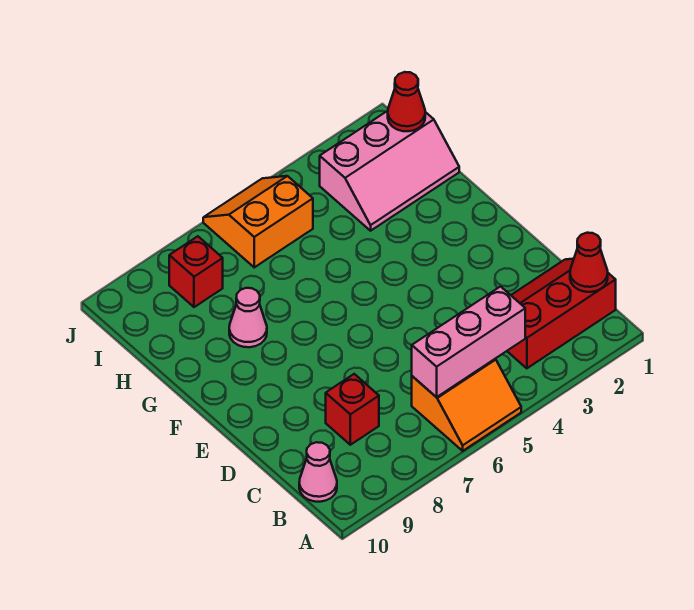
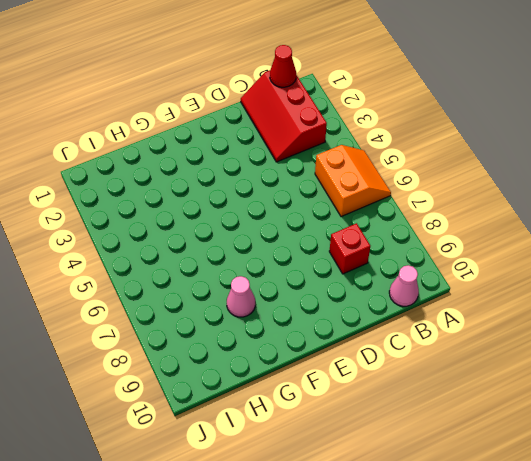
none -> pink slope H1:I3 level 1 top I
none -> orange slope I5:J6 level 1 top I

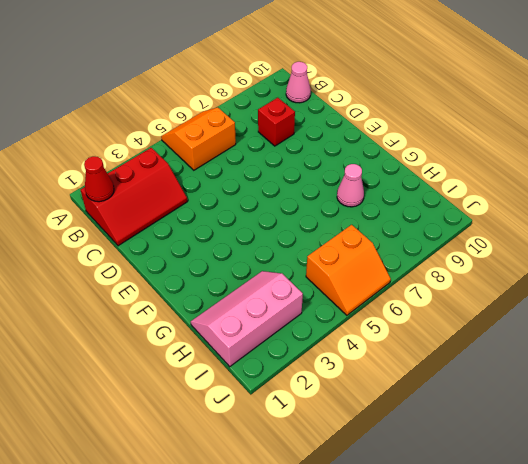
none -> red brick I8 level 1
none -> pink brick B4:B6 level 2

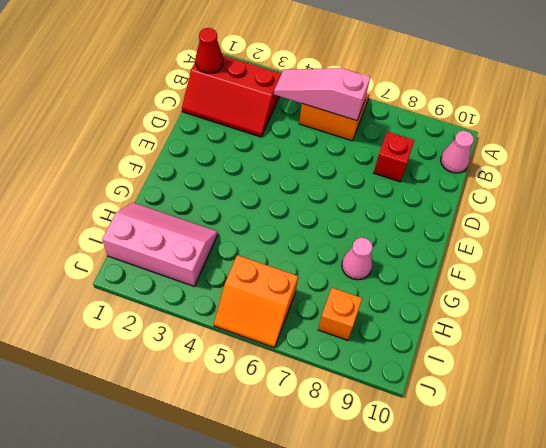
pink slope B4:B6 level 2 top 6 -> pink brick B4:B6 level 2
orange brick I8 level 1 -> red brick I8 level 1
none -> red cone I1 level 2

